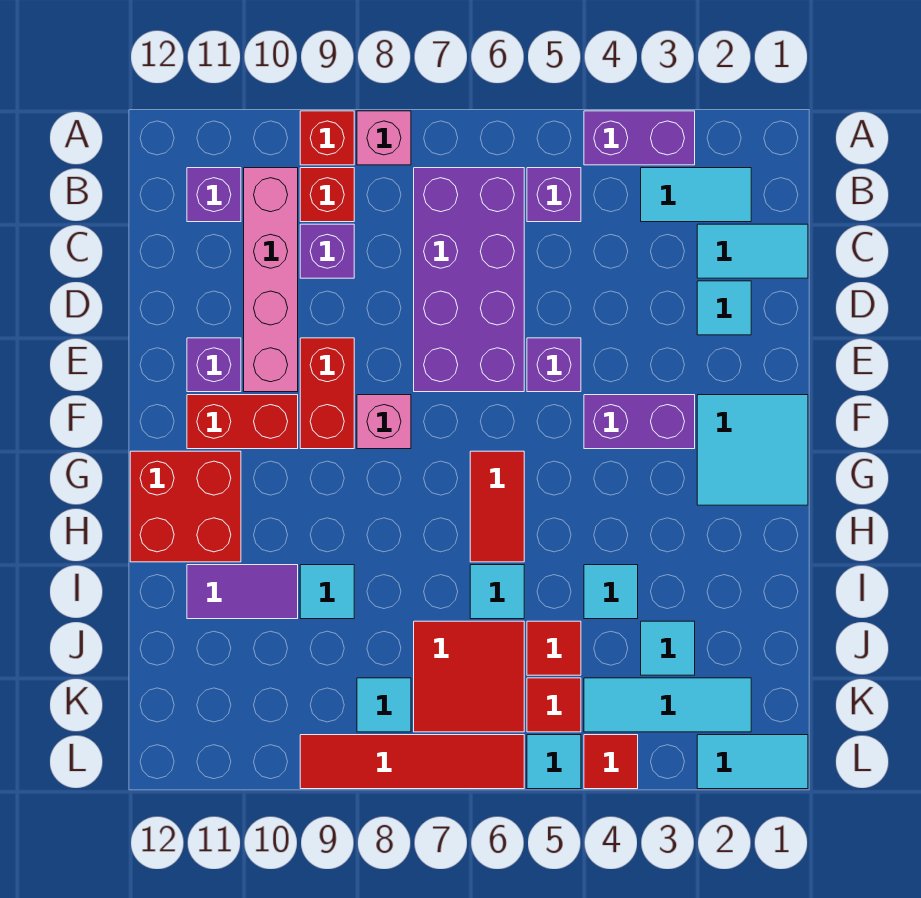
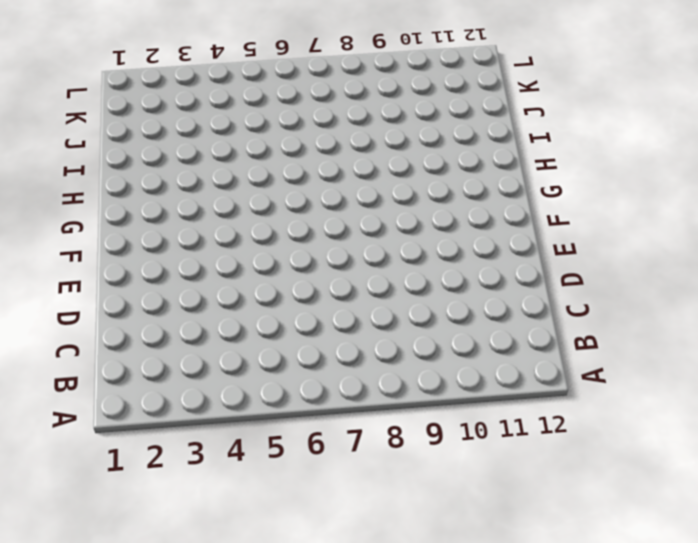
none -> purple brick A3:A4 level 1
none -> pink brick A8 level 1
none -> red brick A9 level 1
none -> cyan tile B2:B3 level 1

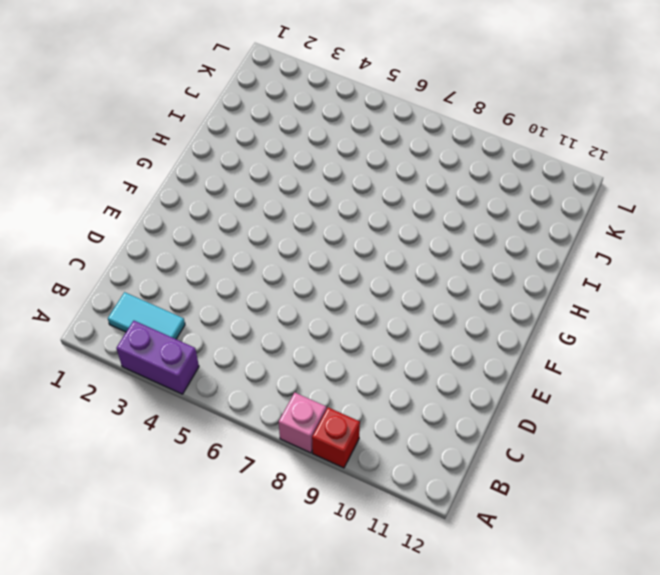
none -> purple brick B5 level 1
none -> purple brick B6:E7 level 1
none -> red brick B9 level 1
none -> pink brick B10:E10 level 1

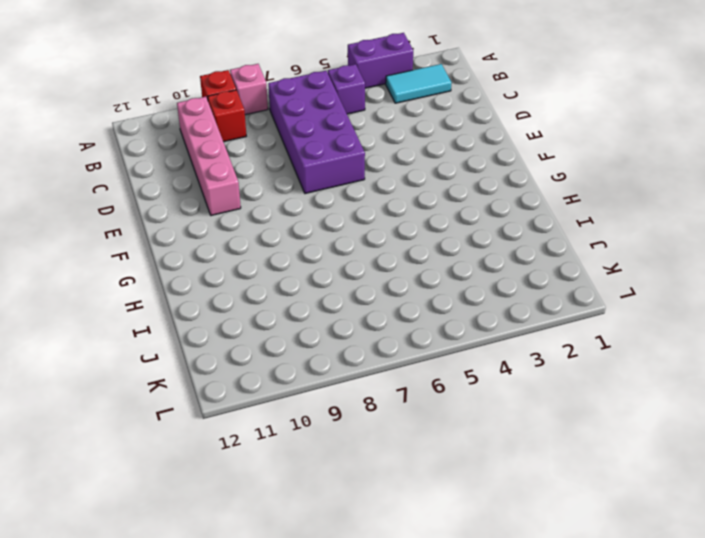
none -> purple brick B11 level 1
none -> cyan tile C1:C2 level 1
none -> purple brick C9 level 1
none -> cyan tile D2 level 1

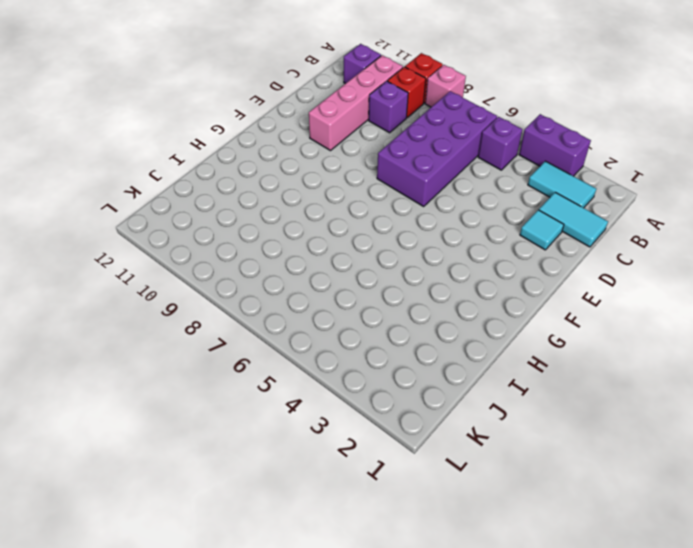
none -> purple brick E5 level 1
none -> red brick E9:F9 level 1
none -> purple brick E11 level 1
none -> cyan tile F1:G2 level 1

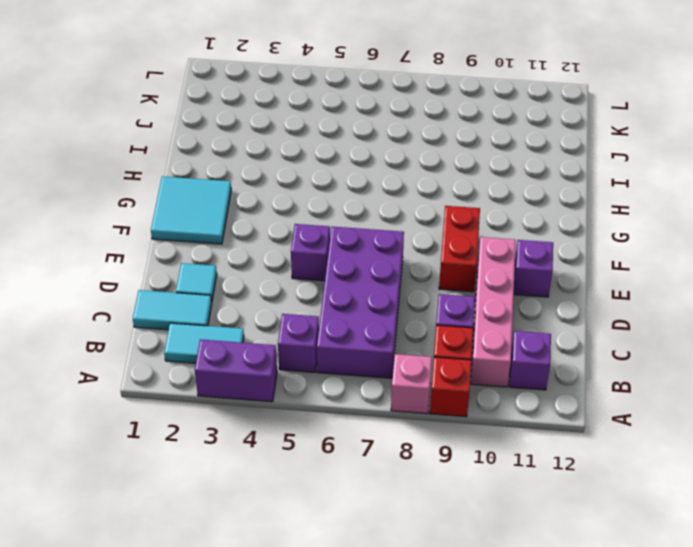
none -> purple brick F3:F4 level 1
none -> pink brick F8 level 1
none -> red brick F10:F11 level 1
none -> red tile G6:H6 level 1

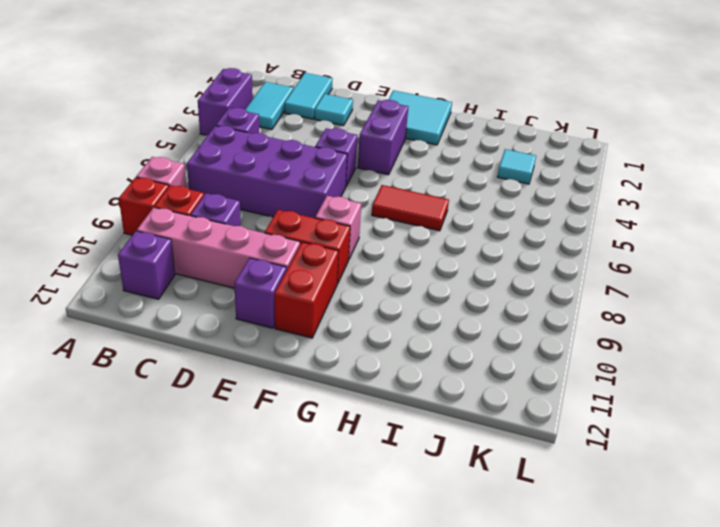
none -> red brick G11:H12 level 1
none -> cyan tile I4 level 1
none -> cyan tile I6 level 1
none -> cyan tile I9 level 1

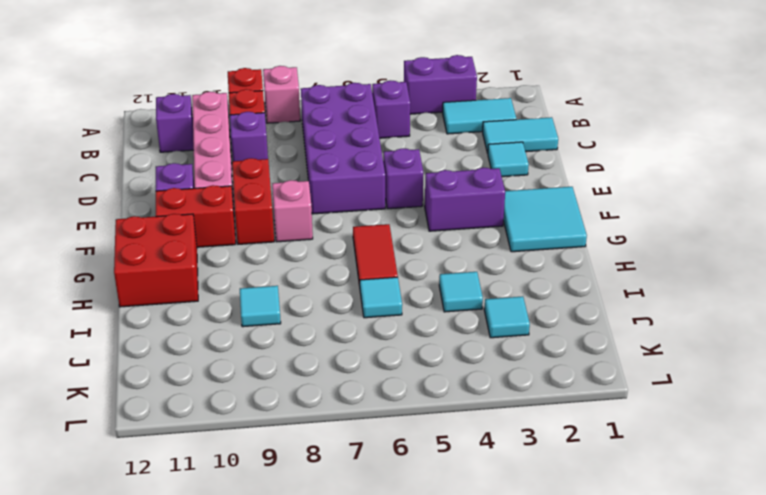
none -> purple tile I10:I11 level 1
none -> red tile J5 level 1
none -> red tile J6:K7 level 1
none -> cyan tile K2:K4 level 1

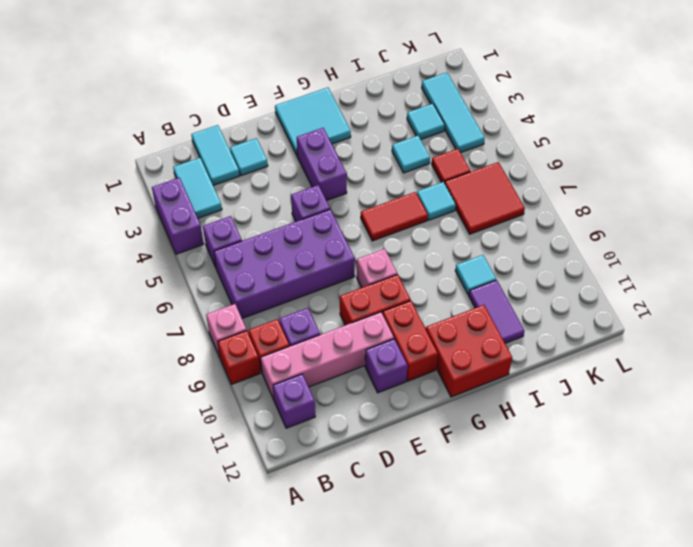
none -> red tile K5 level 1
none -> cyan tile K8 level 1
none -> cyan tile L1:L2 level 1
none -> red tile L4 level 1

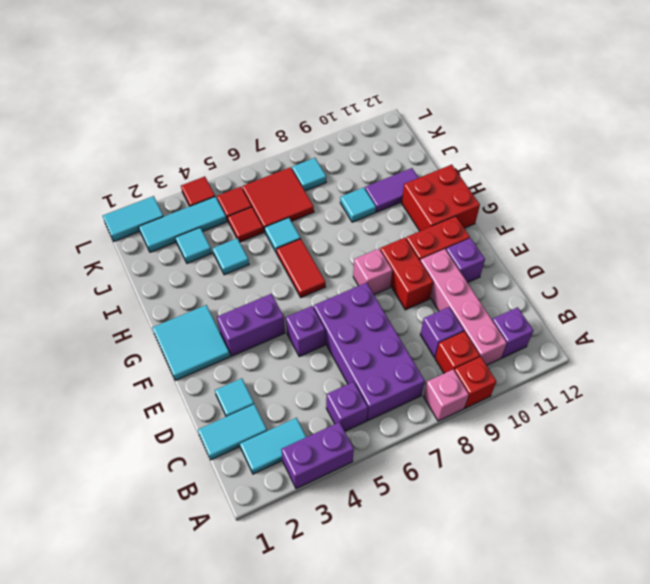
none -> cyan tile L5 level 1
none -> red tile L6:L9 level 1

